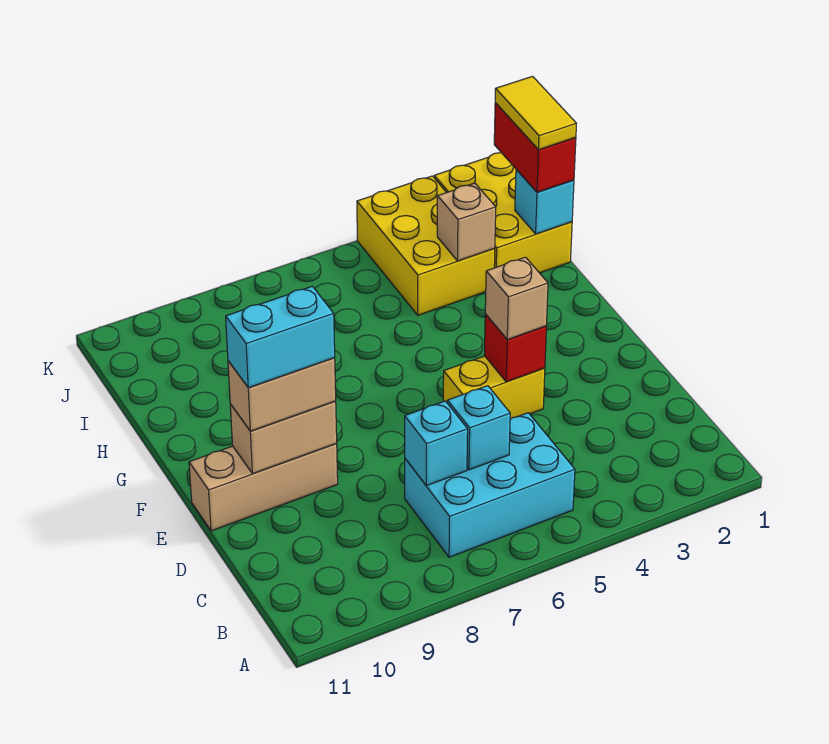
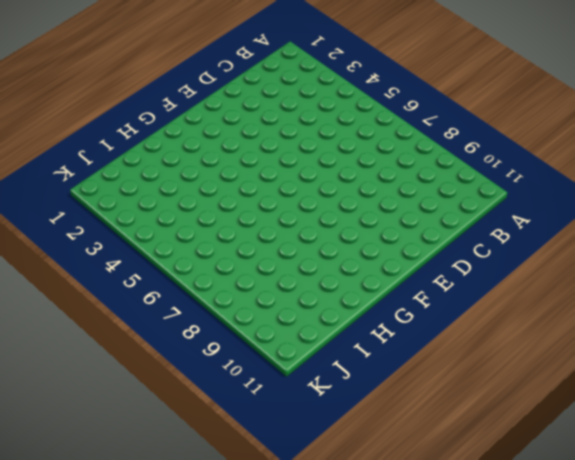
none -> cyan brick B5:C7 level 1
none -> yellow brick E4:E5 level 1
none -> tan brick E9:E11 level 1

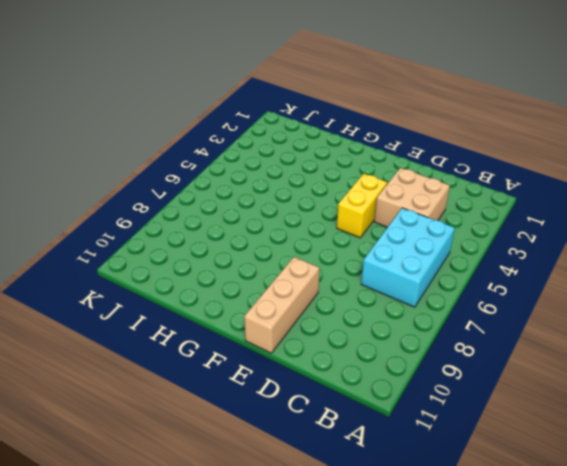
tan brick C3:D4 level 1 -> none
none -> yellow brick I1:K2 level 1
none -> yellow brick I3:K4 level 1
none -> cyan brick C6 level 2

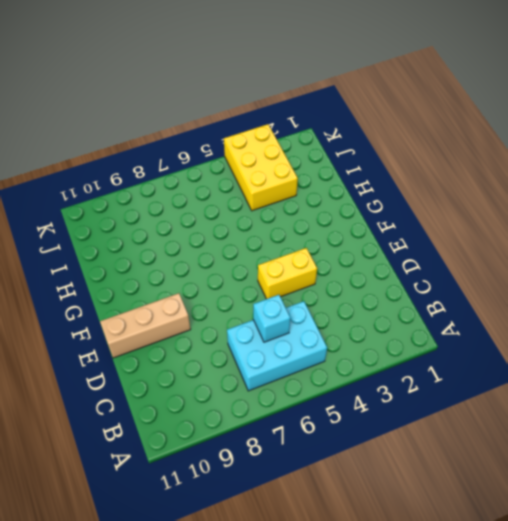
none -> yellow brick I1:K2 level 1
none -> cyan brick C7 level 2
none -> red brick E4 level 2

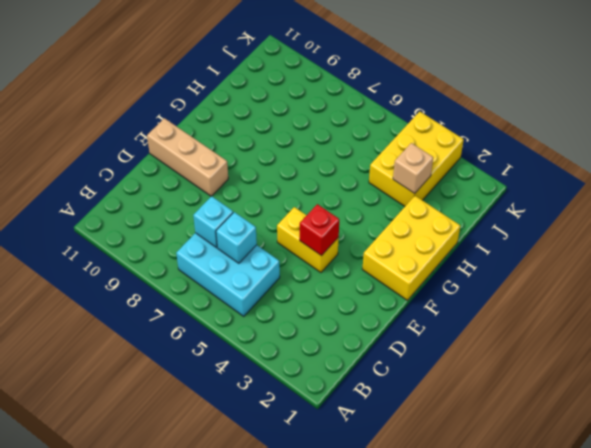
yellow brick F1:H2 level 1 -> yellow brick I1:K2 level 1
none -> tan brick E9:E10 level 2
none -> cyan brick I1 level 2
none -> tan brick E4 level 3

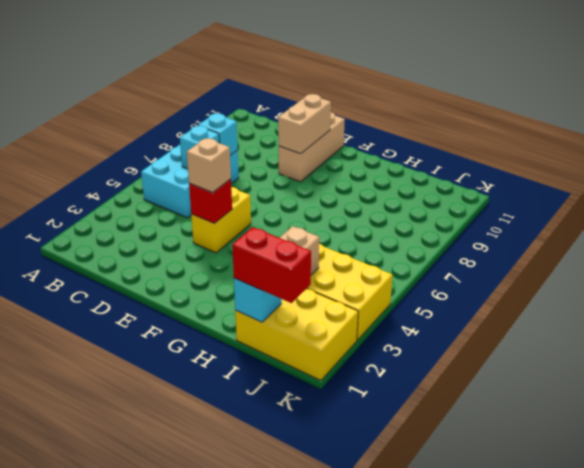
none -> tan brick E9:E10 level 3
none -> cyan brick E9:E10 level 4
none -> yellow tile I1:J1 level 4

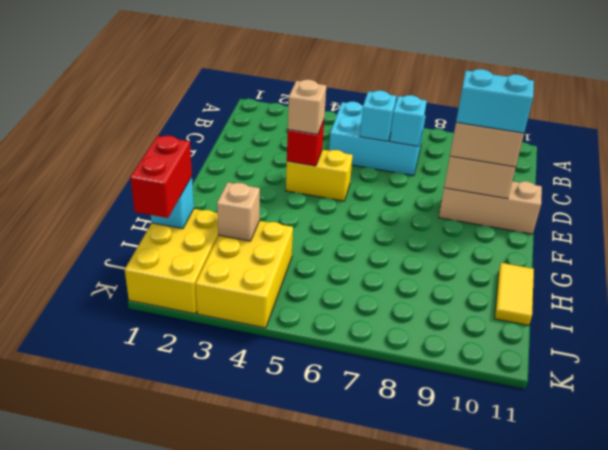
yellow tile H11:I11 level 1 -> yellow tile I1:J1 level 4

